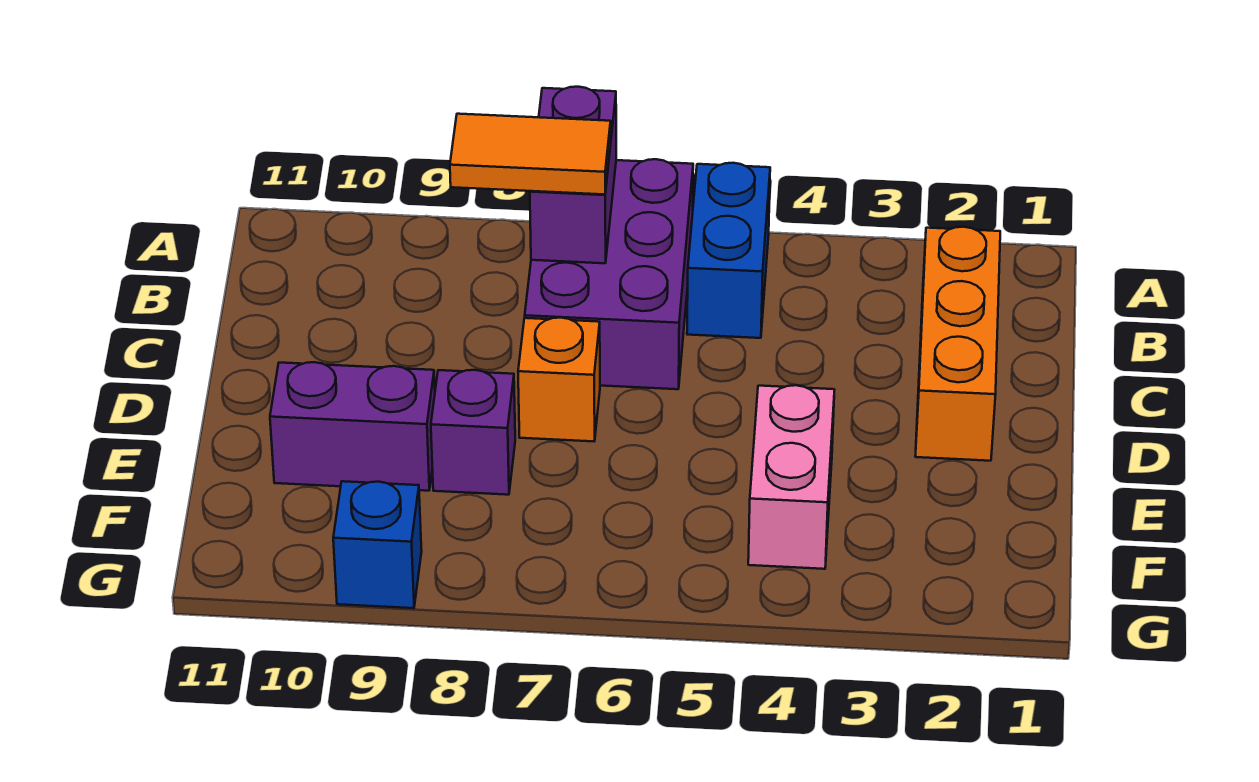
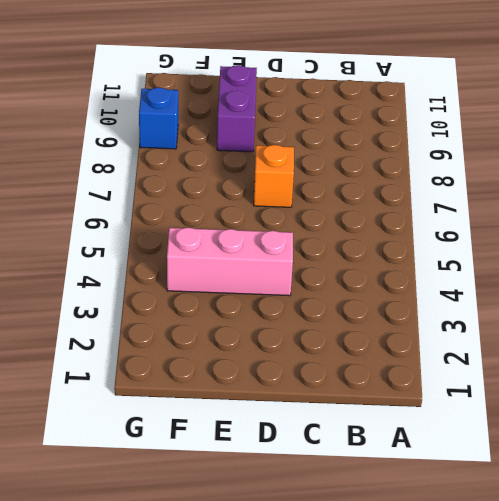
pink brick D4:F4 level 1 -> pink brick E4:F4 level 1
none -> blue brick A5:B5 level 1
none -> purple brick A6:C7 level 1

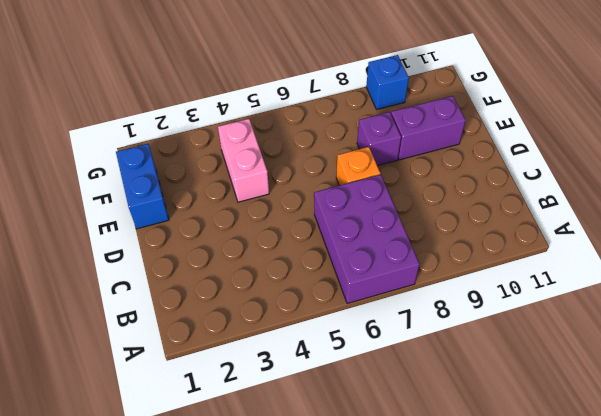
blue brick E1:F1 level 1 -> blue brick A5:B5 level 1
none -> orange brick B2:D2 level 1
none -> purple brick A7:B7 level 2

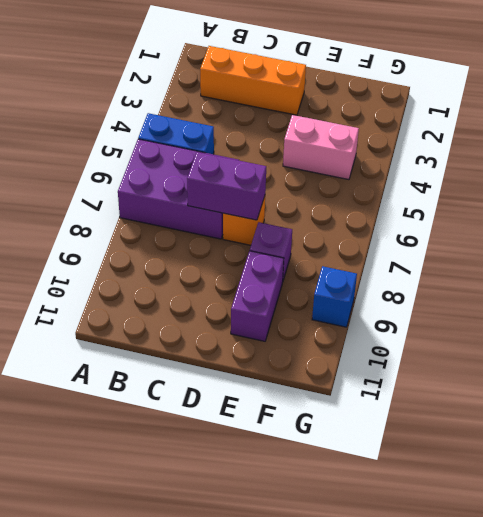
purple brick C7:D7 level 2 -> purple brick A7:B7 level 2
none -> orange tile B7:B8 level 3

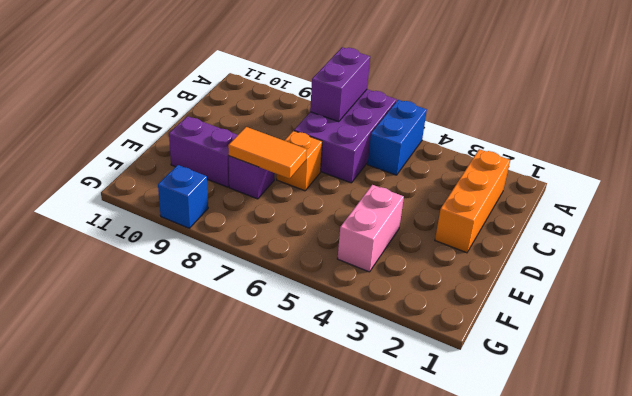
orange tile E7:E8 level 2 -> orange tile B7:B8 level 3

